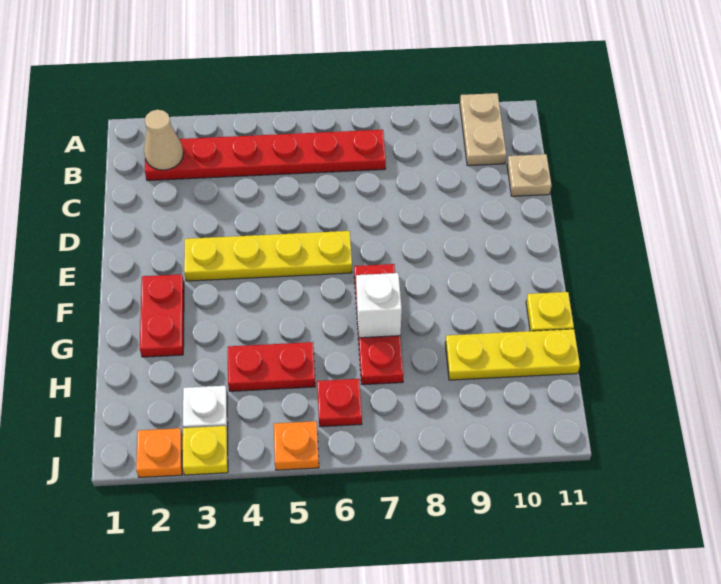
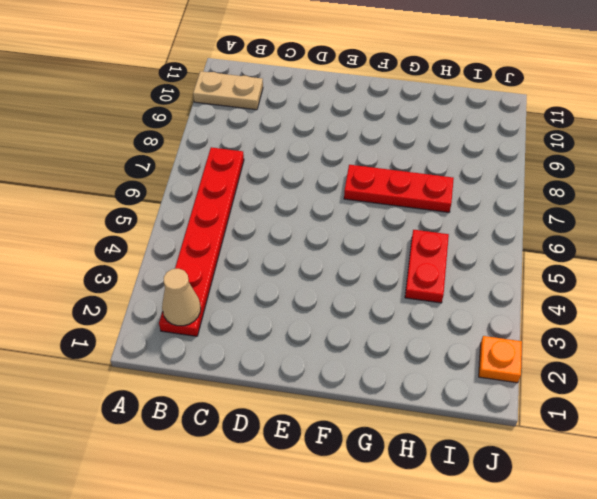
none -> tan plate C11 level 1
none -> yellow plate E3:E6 level 1
none -> red plate F2:G2 level 1

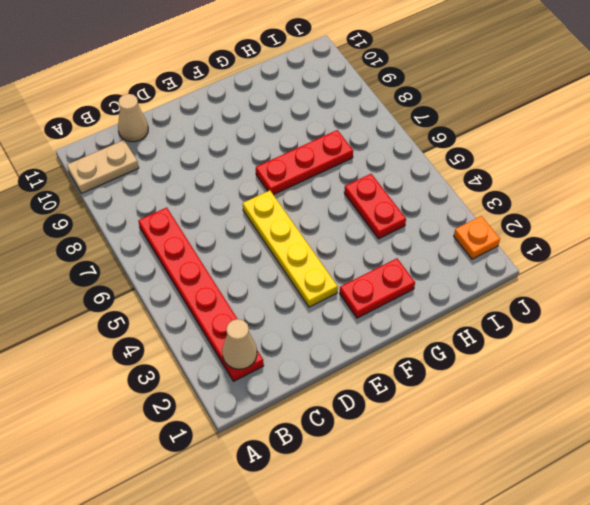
tan cone C11 level 1 -> tan plate C11 level 1
none -> yellow plate G11 level 1
none -> yellow plate H9:H11 level 1
none -> white plate I3 level 1

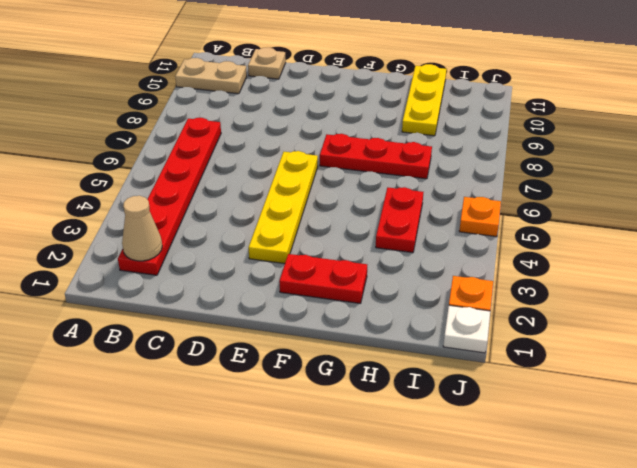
white plate J1 level 1 -> white plate I3 level 1
none -> yellow plate G11 level 1
none -> red plate I6 level 1
none -> yellow plate J3 level 1

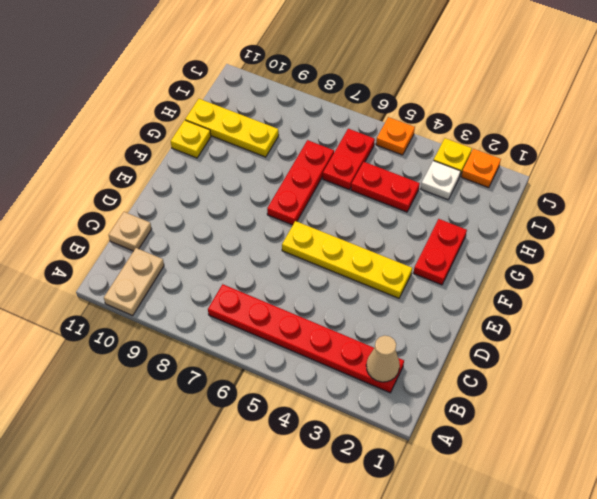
red plate H6:I6 level 1 -> red plate I6 level 1
none -> white brick G7 level 2

